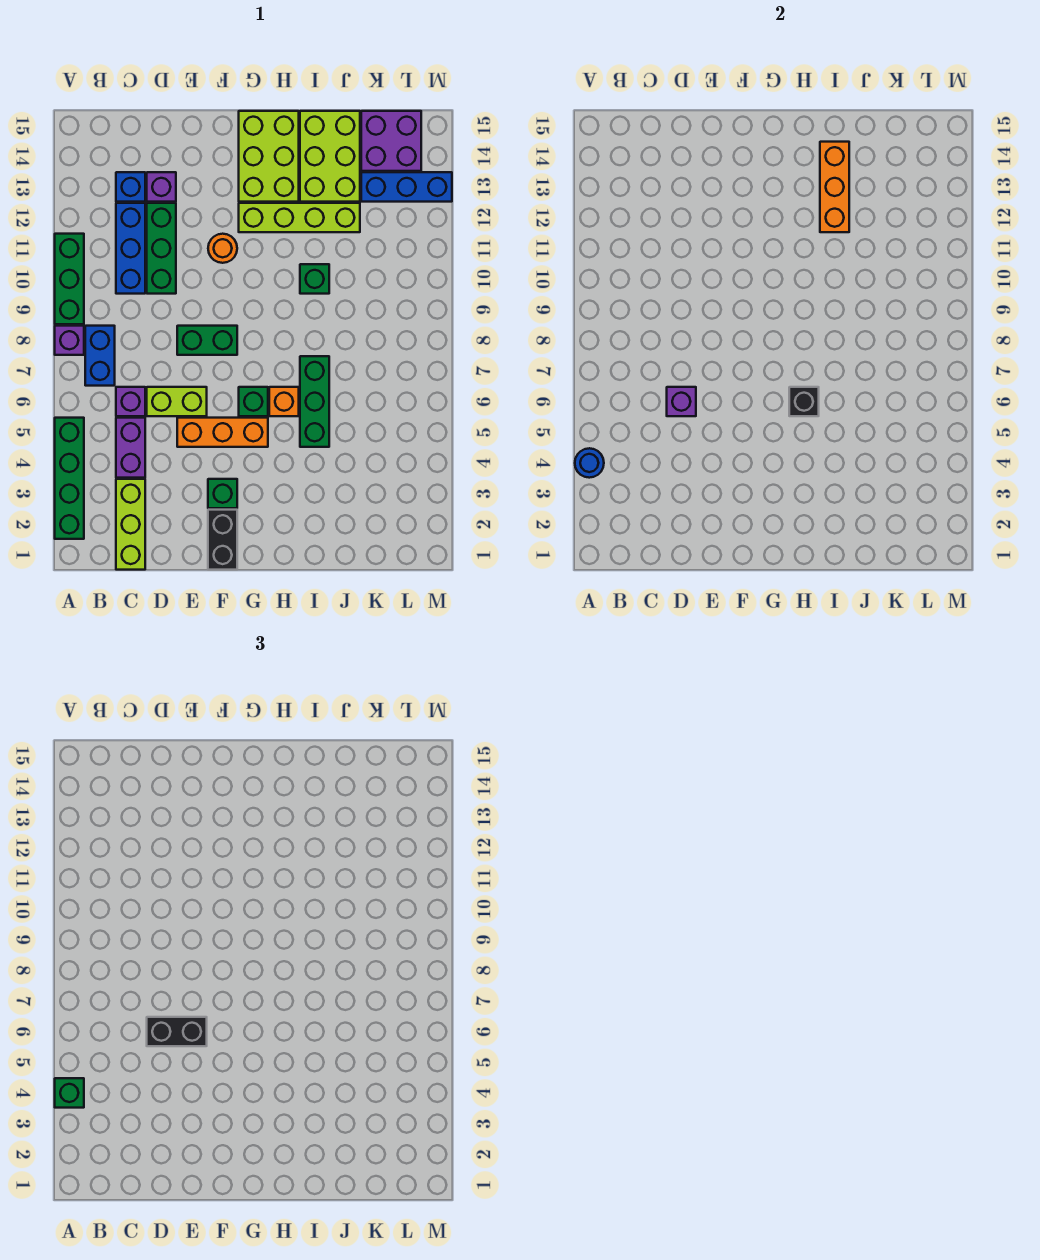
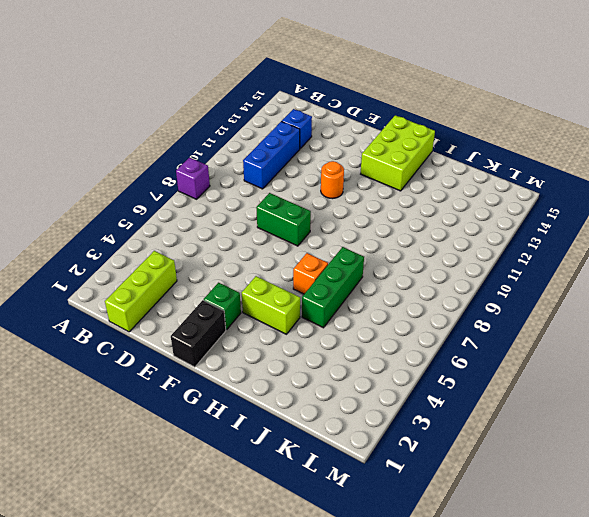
lime brick G4:H4 level 1 -> lime brick D6:E6 level 1
none -> green brick A2:A5 level 1
none -> green brick A9:A11 level 1
none -> blue brick B7:B8 level 1
none -> purple brick C4:C5 level 1

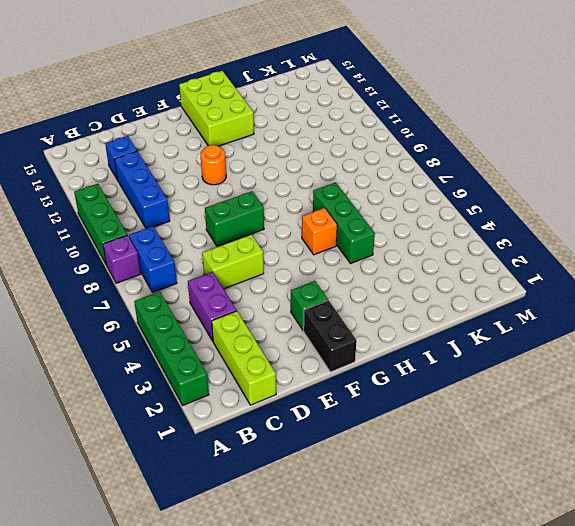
none -> purple brick C6 level 1
none -> green brick D10:D12 level 1
none -> purple brick D13 level 1
none -> orange brick E5:G5 level 1

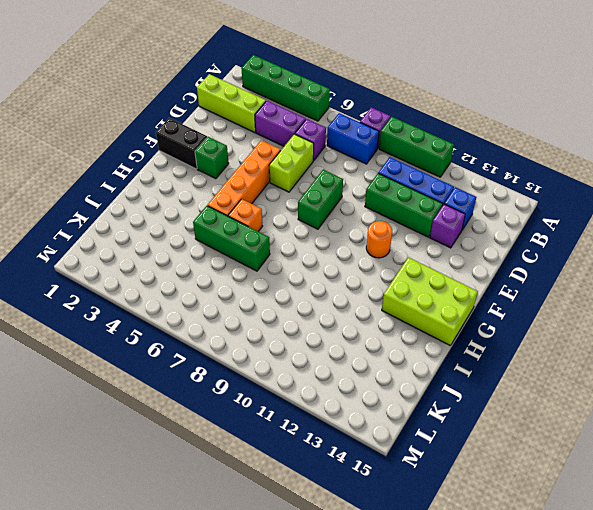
orange brick E5:H5 level 1 -> orange brick E5:G5 level 1
none -> green brick G6 level 1
none -> lime brick G12:J12 level 1
none -> green brick I10 level 1
none -> lime brick I13:J15 level 1

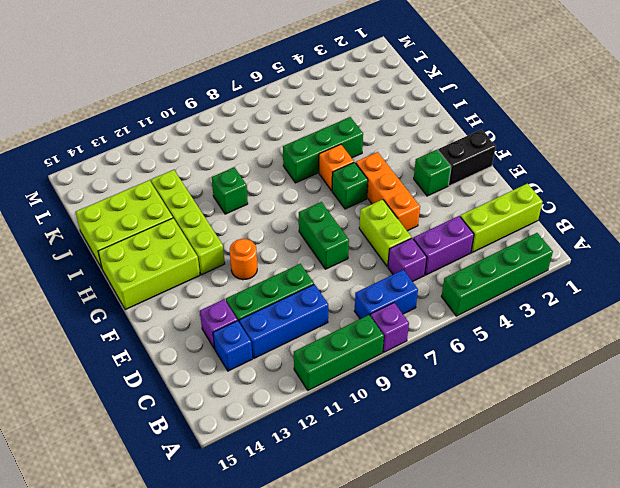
none -> blue brick K13:M13 level 1
none -> purple brick K14:L15 level 1
none -> blue round brick A4 level 2
none -> purple brick D6 level 2

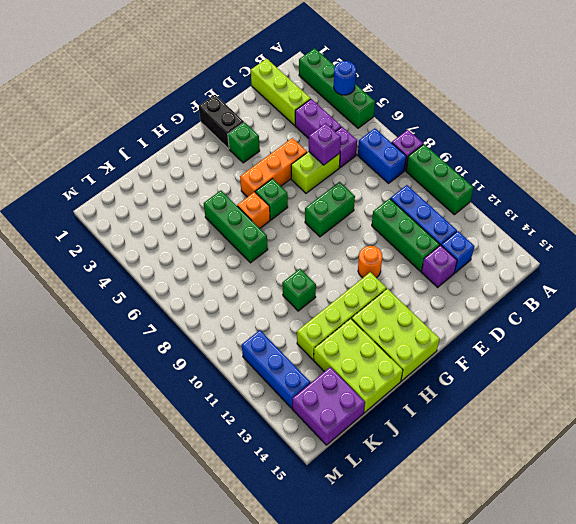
blue brick L11:L13 level 1 -> blue brick K13:M13 level 1
none -> black brick H6 level 2
none -> orange brick I12:I14 level 2
none -> green brick A4 level 3
none -> black brick D6:E6 level 3

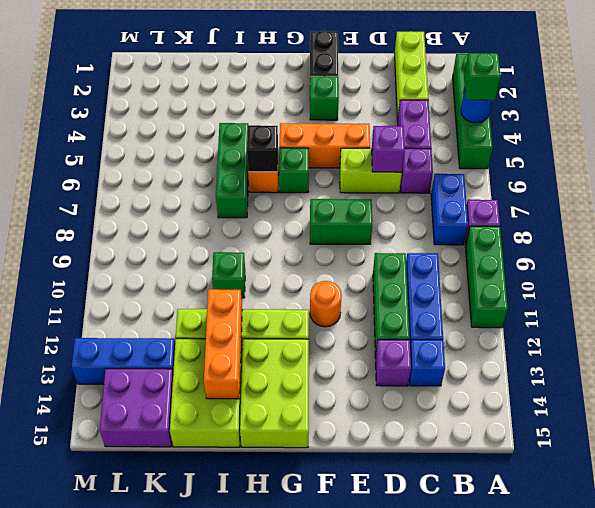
none -> black brick D6:E6 level 3

